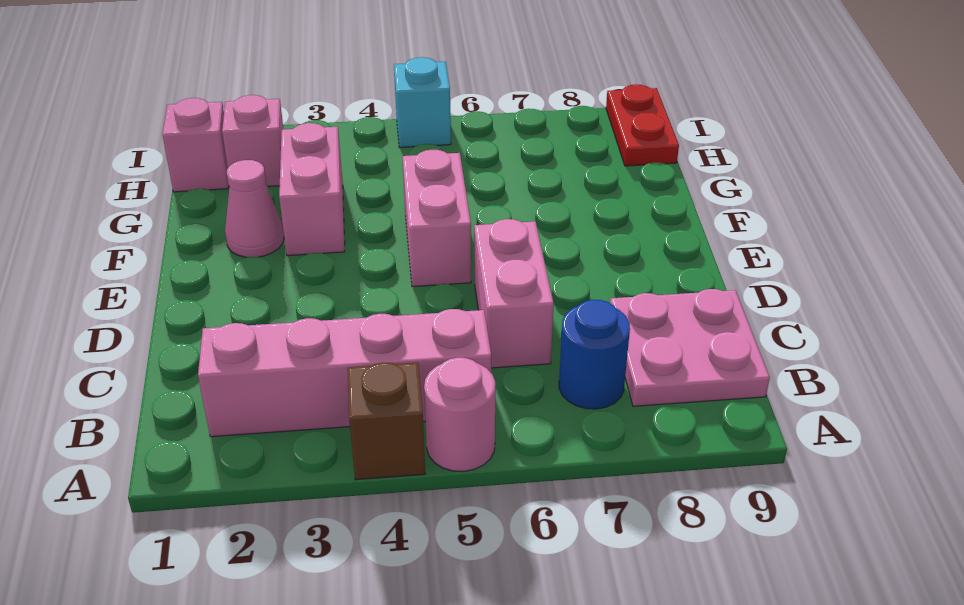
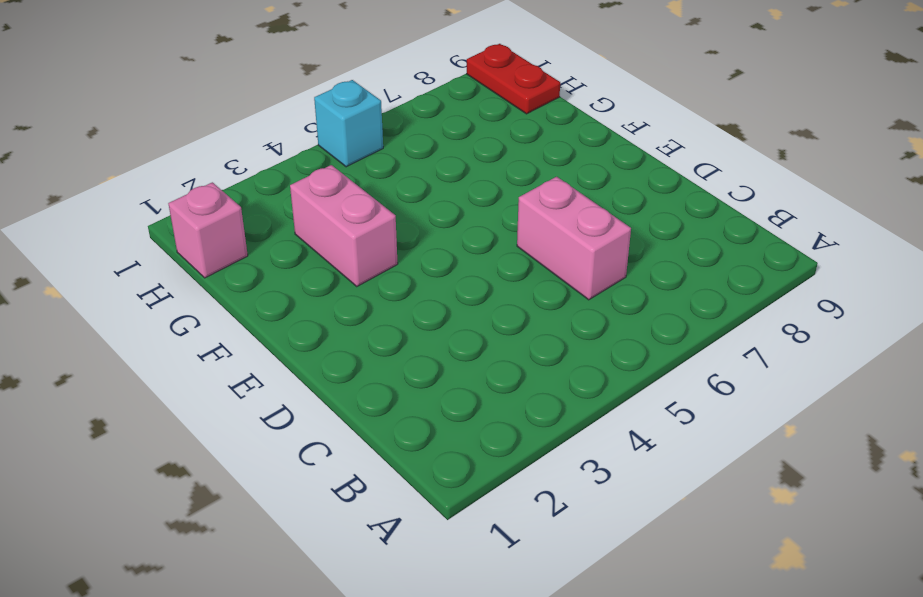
none -> brown brick A4 level 1
none -> pink round brick A5 level 1
none -> pink brick B2:B5 level 1

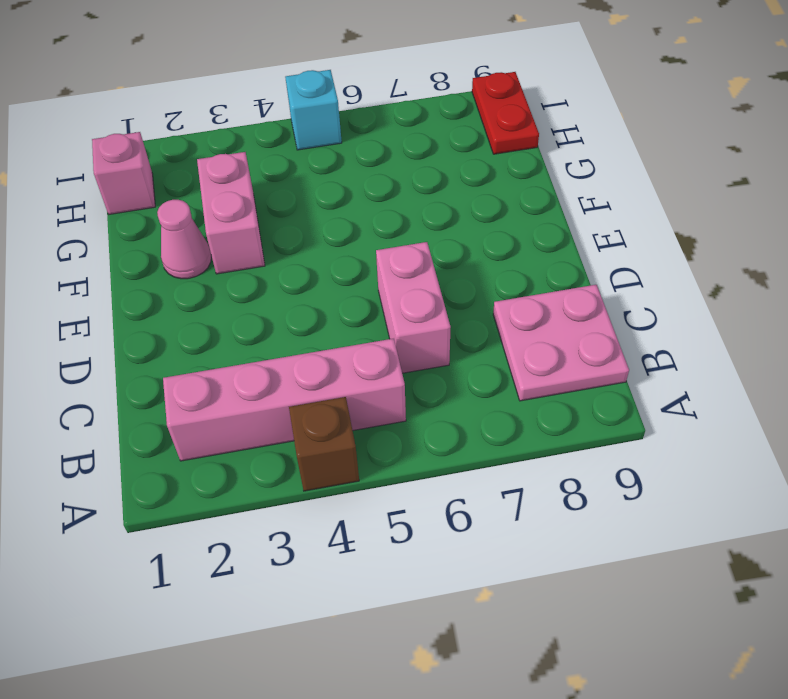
none -> pink round brick A5 level 1
none -> blue round brick B7 level 1
none -> pink brick E5:F5 level 1

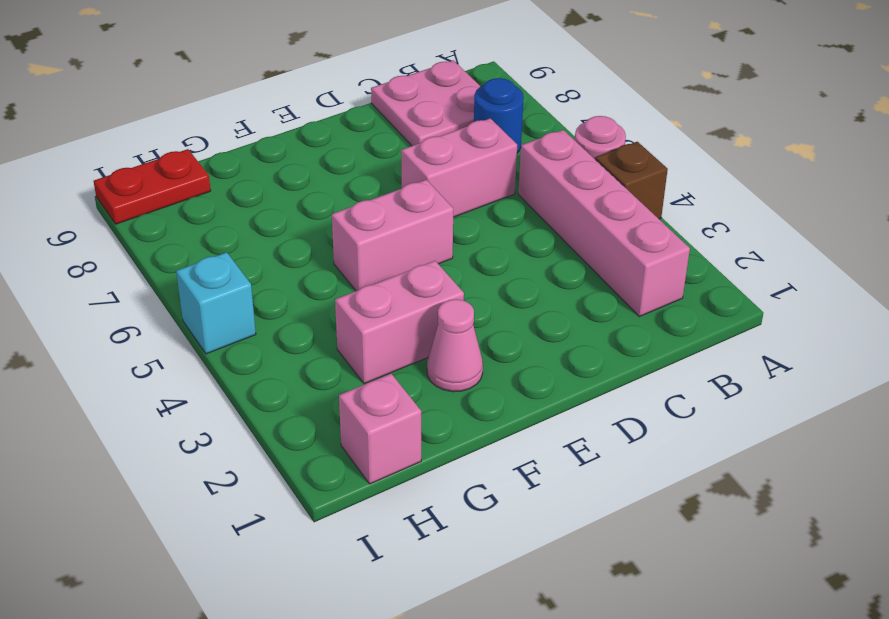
none -> pink brick H2 level 1

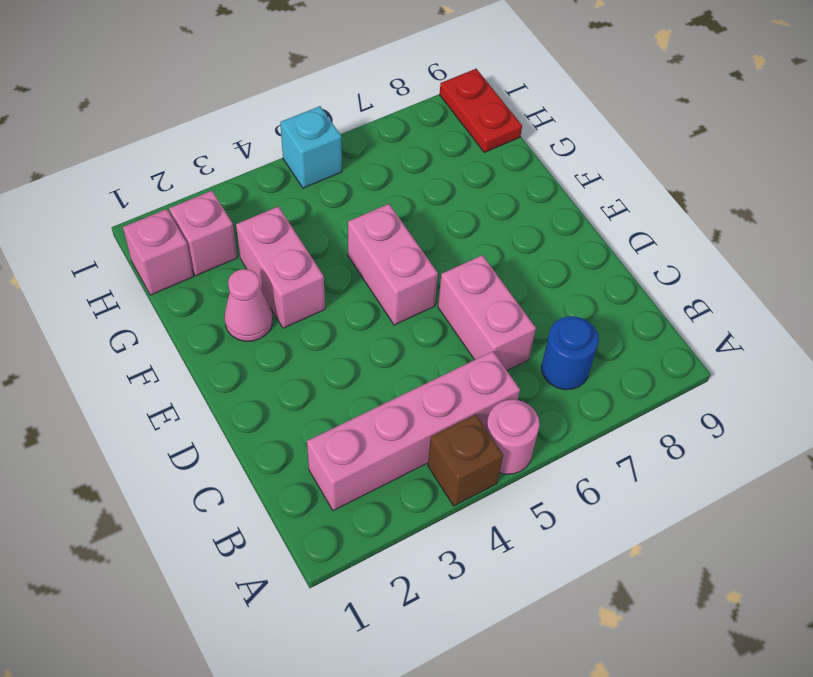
none -> pink plate B8:C9 level 1

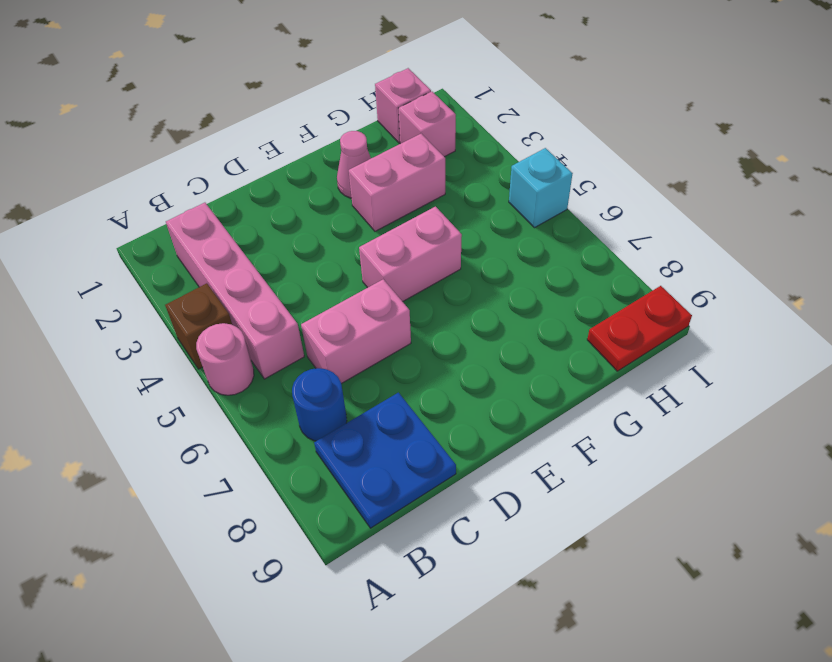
blue plate B8:C9 level 1 -> pink plate B8:C9 level 1

